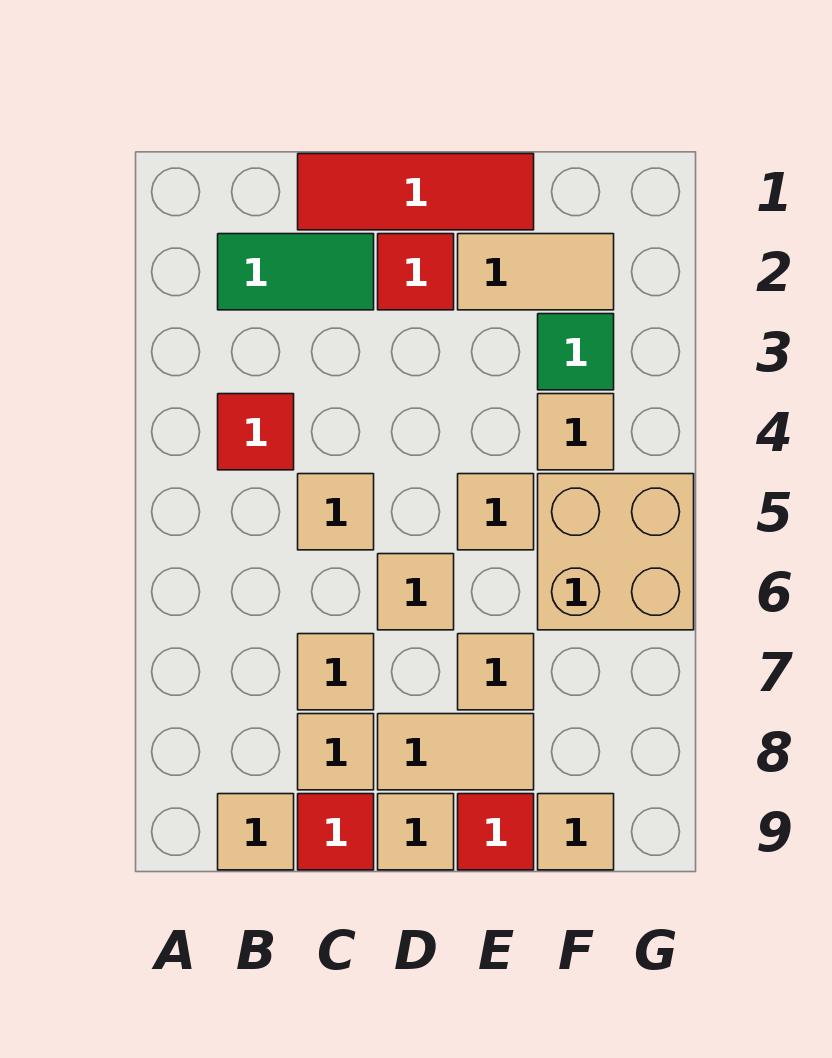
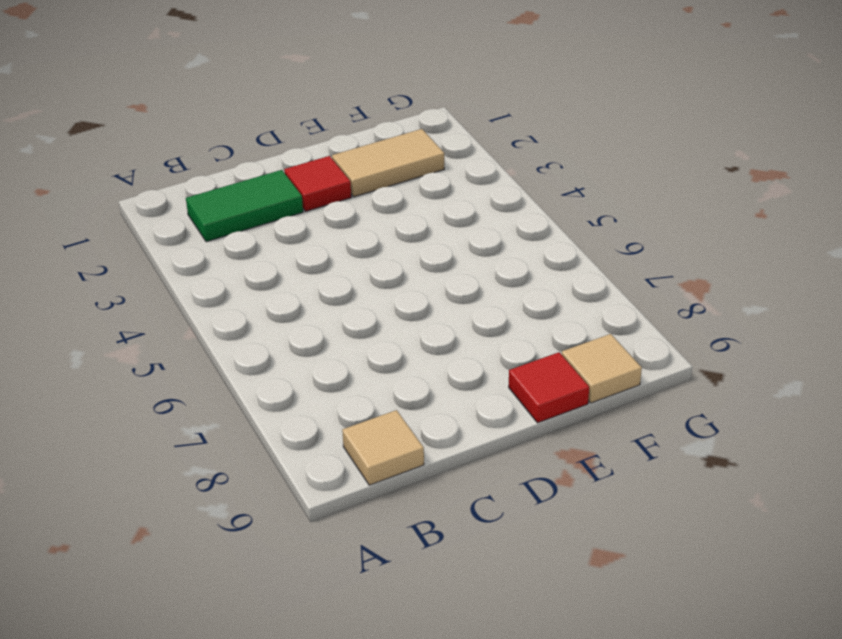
none -> red tile B4 level 1
none -> red tile C1:E1 level 1
none -> tan tile C5 level 1

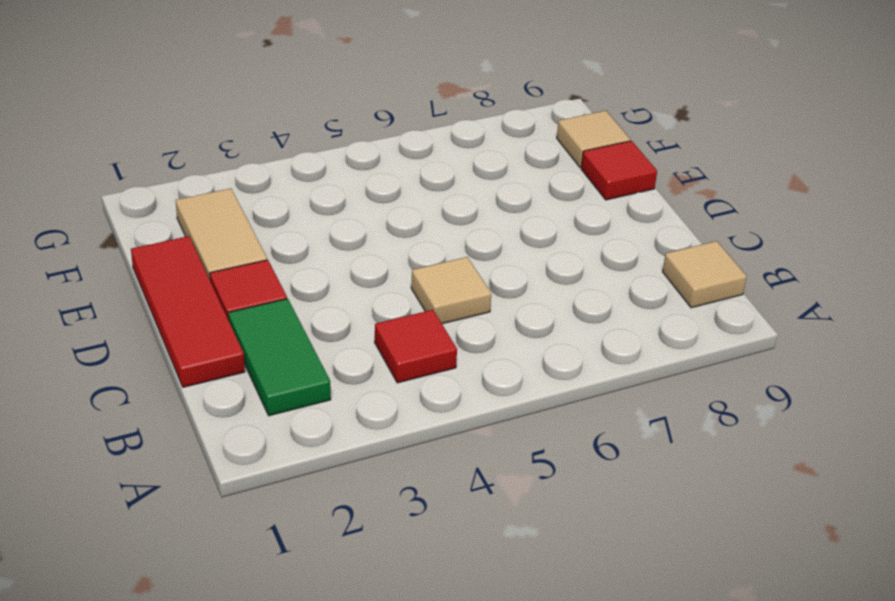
none -> tan tile C7 level 1
none -> tan tile C8 level 1
none -> red tile C9 level 1

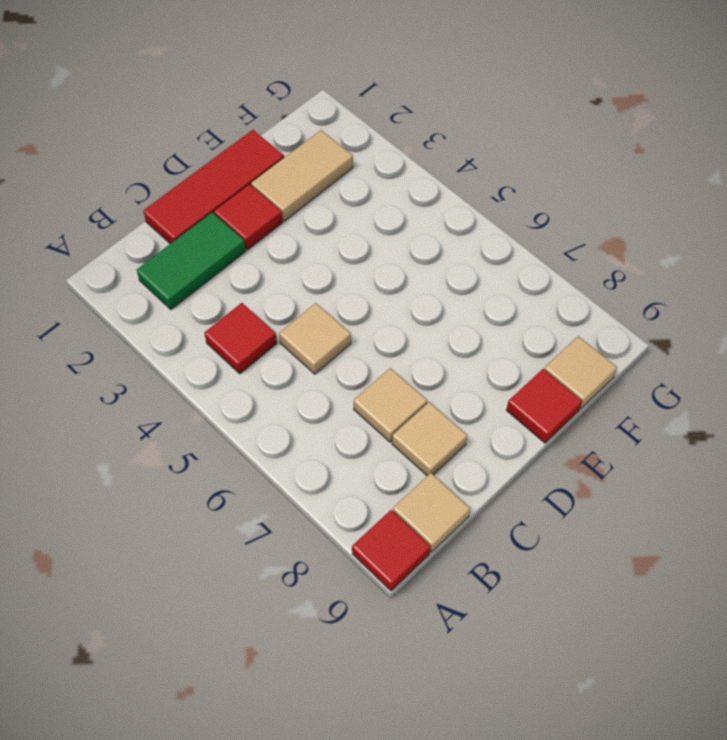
red tile A9 level 1 -> red tile C9 level 1
none -> tan tile D6 level 1
none -> tan tile D8:E8 level 1
none -> tan tile D9 level 1

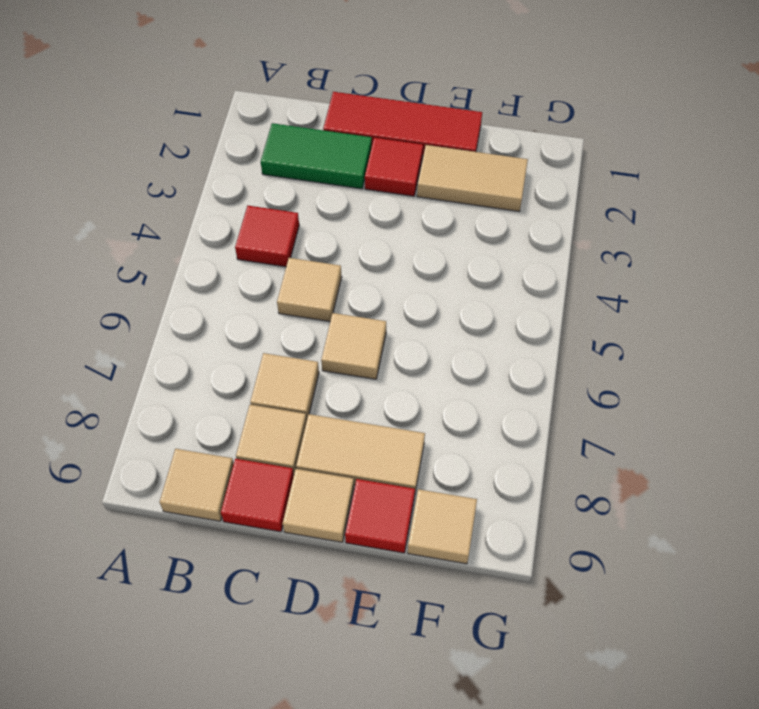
none -> tan tile E5 level 1
none -> tan tile E7 level 1
none -> green tile F3 level 1

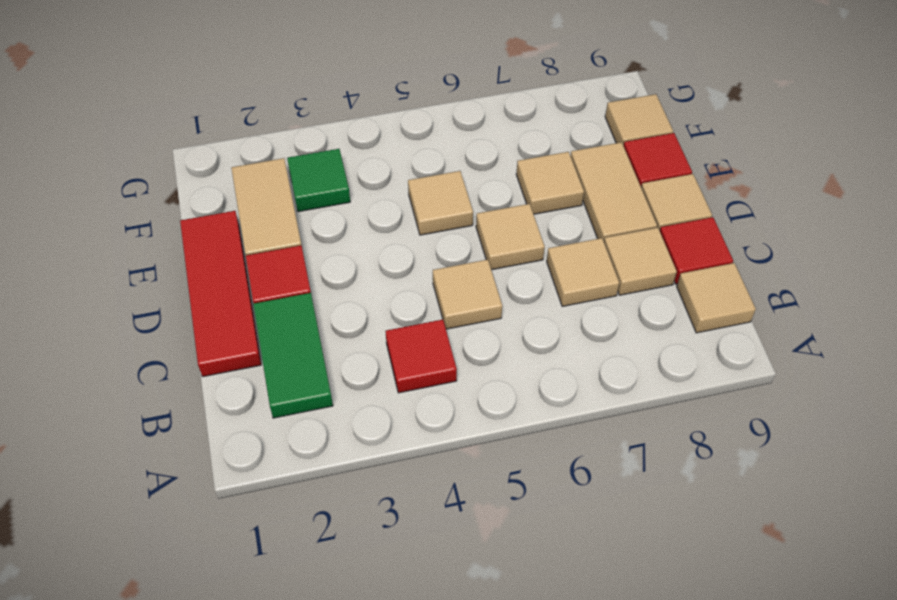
none -> tan tile F4 level 1
none -> tan brick F5:G6 level 1

